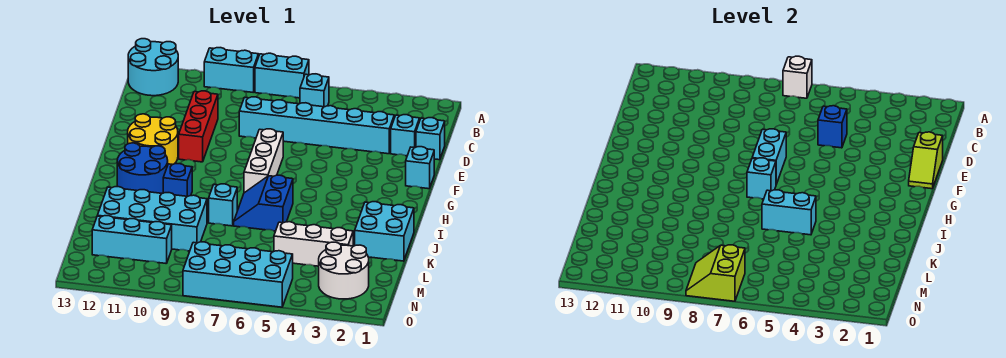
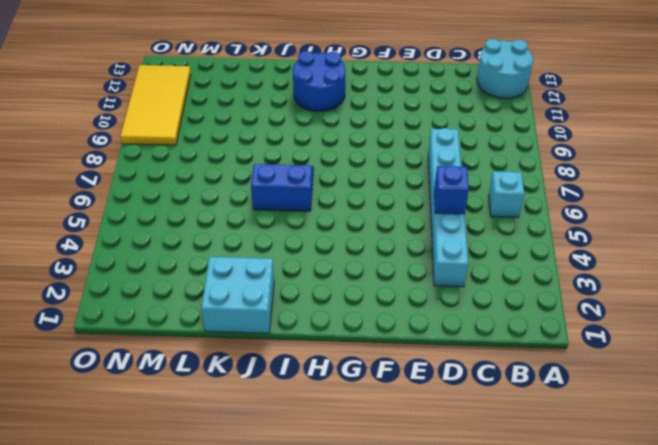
yellow tile N9:O12 level 1 -> none
none -> cyan brick A7:A8 level 1
none -> cyan brick A9:A10 level 1
none -> cyan brick D1 level 1

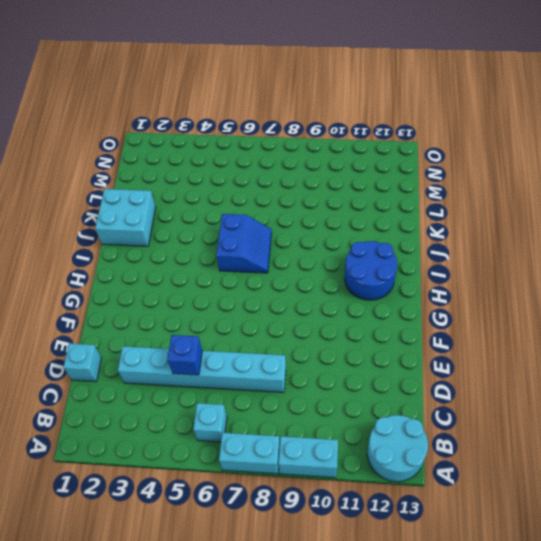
none -> cyan brick D2 level 1
none -> red brick D10:F10 level 1
none -> cyan brick F1 level 1

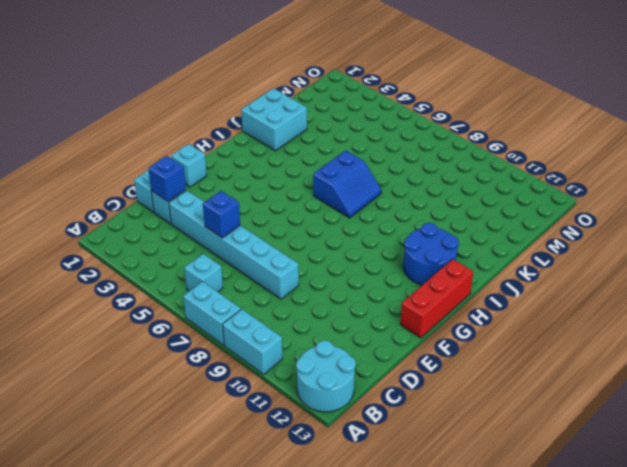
blue brick D2 level 2 -> blue brick I10 level 1
red brick F13:H13 level 1 -> red brick D10:F10 level 1
none -> white brick F7:H7 level 1
none -> yellow round brick F11:G12 level 1
none -> cyan brick J8 level 1

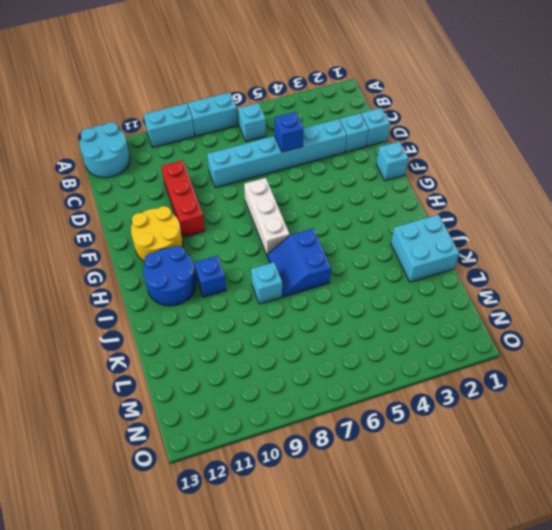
none -> cyan brick K9:L12 level 1
none -> white brick L3:L5 level 1
none -> white round brick M2:N3 level 1

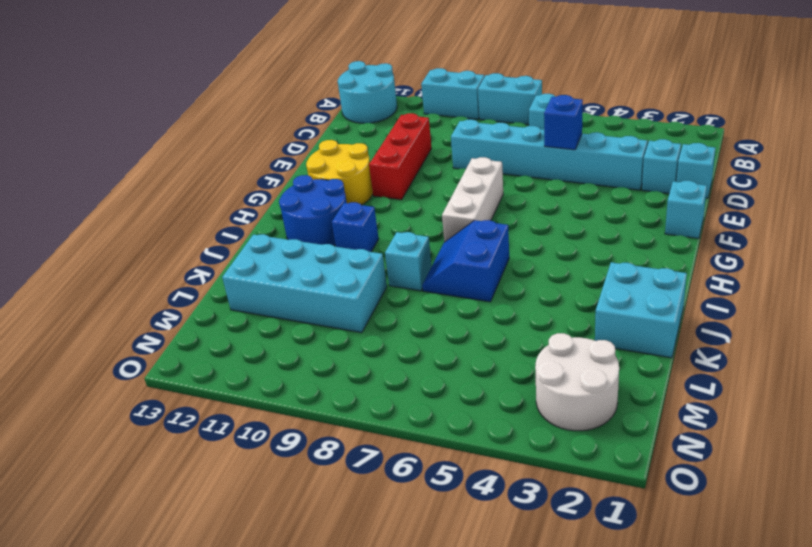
none -> white brick L3:L5 level 1
none -> cyan brick M10:M12 level 1
none -> cyan brick N5:O8 level 1

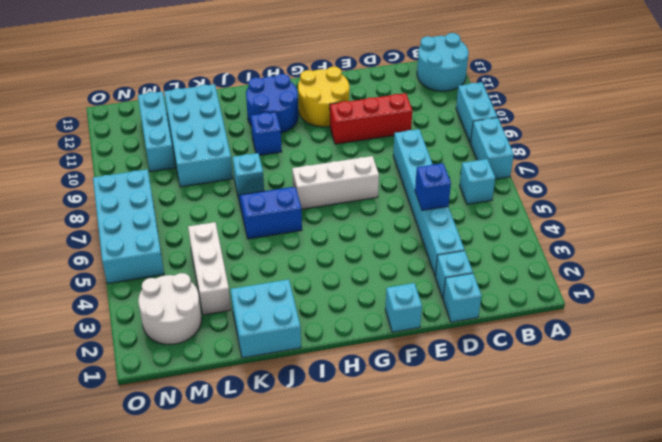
none -> white brick A7 level 2
none -> lime slope E1:F1 level 2 top E
none -> cyan brick F7:G7 level 2

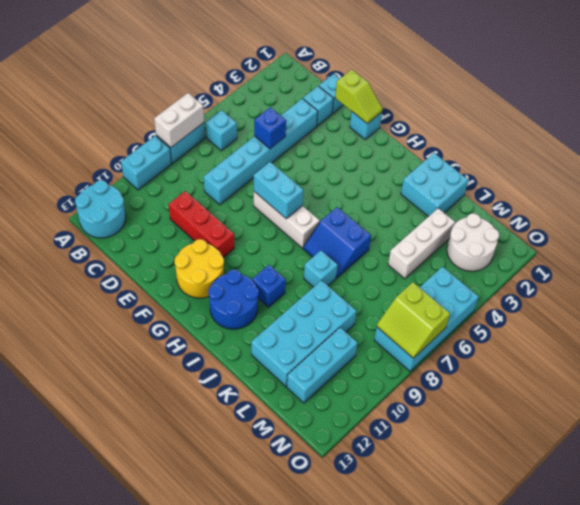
white brick A7:A8 level 2 -> white brick A7 level 2
none -> cyan brick H7 level 2
none -> cyan brick J5:J6 level 2

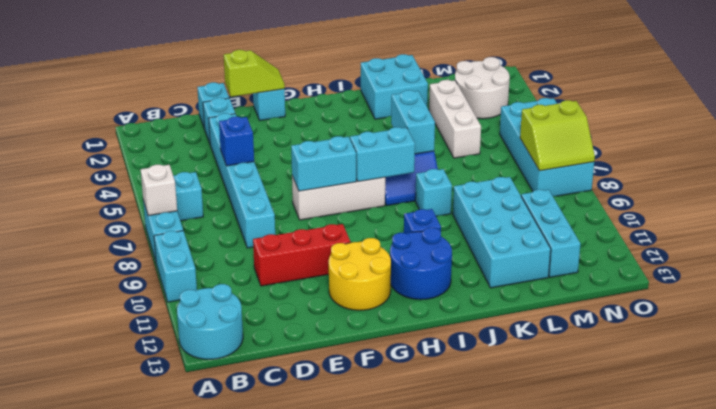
cyan brick H7:I7 level 2 -> cyan brick H7 level 2

